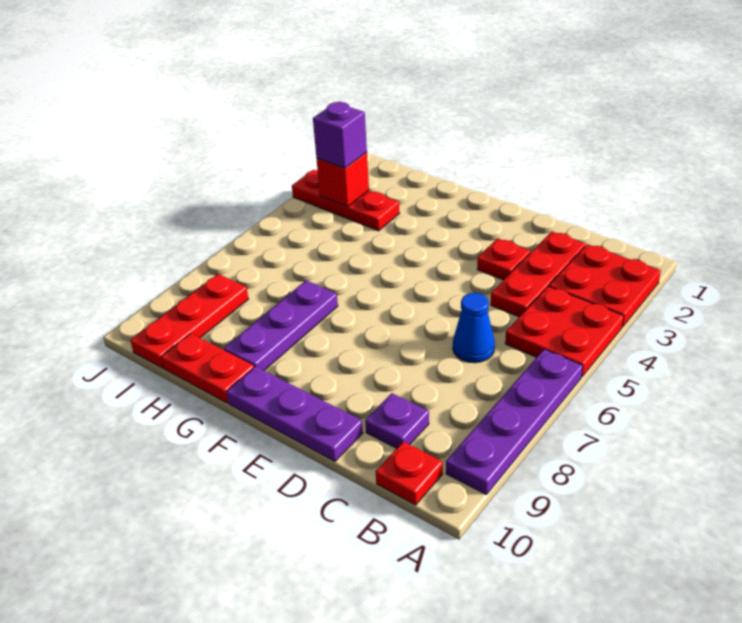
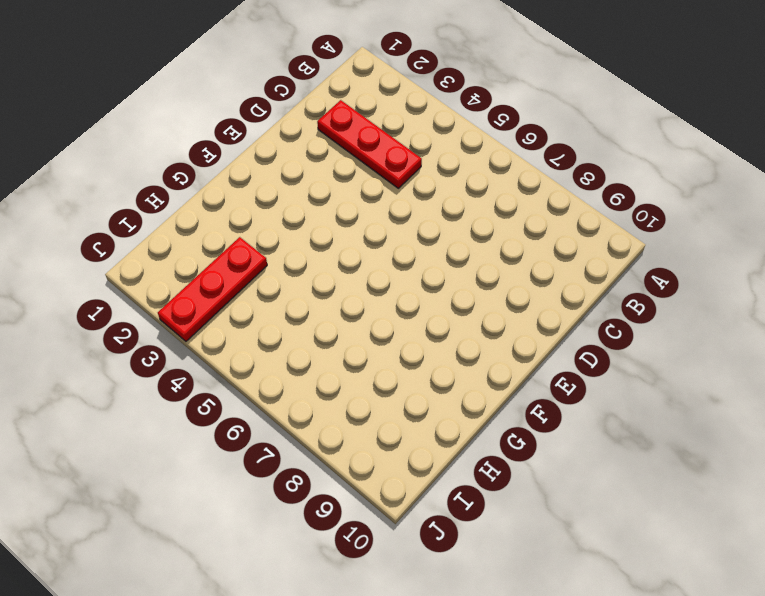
none -> red plate A2:B3 level 1
none -> red plate A4:B5 level 1
none -> purple plate A6:A9 level 1

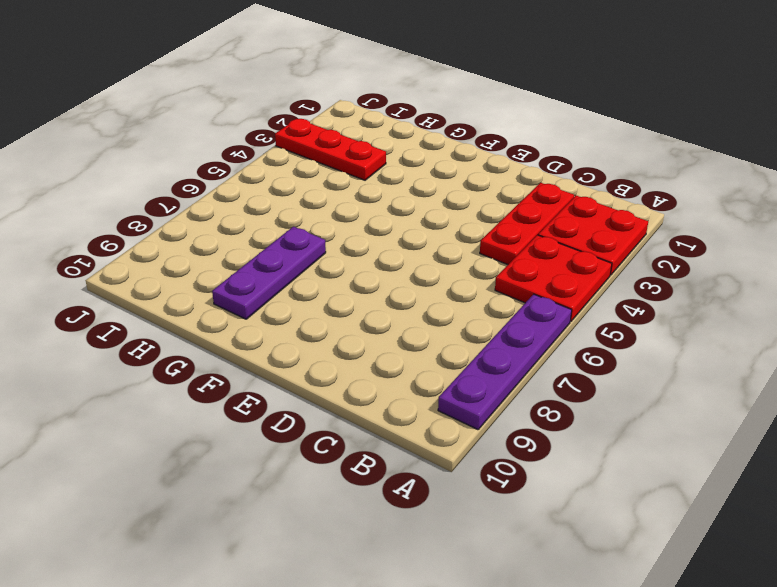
none -> red plate B10 level 1
none -> blue cone C6 level 1
none -> purple plate C9 level 1

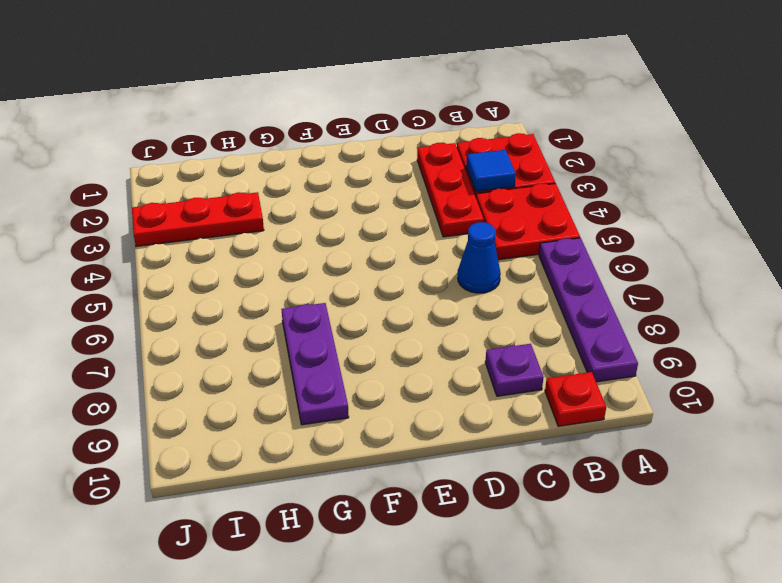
blue tile B3 level 2 -> none
none -> red plate D3 level 1
none -> purple plate D10:F10 level 1
none -> red plate G10:H10 level 1

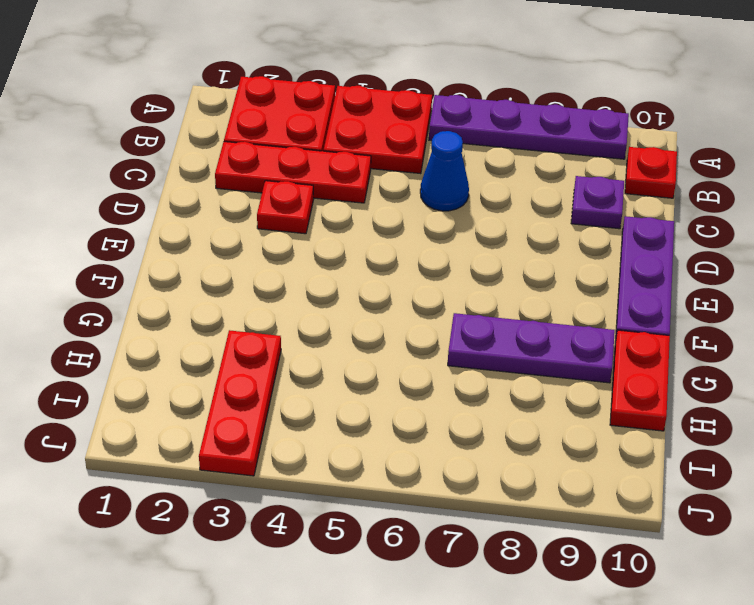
none -> red plate I8:I10 level 1
none -> red brick I3 level 2
none -> purple brick I3 level 3

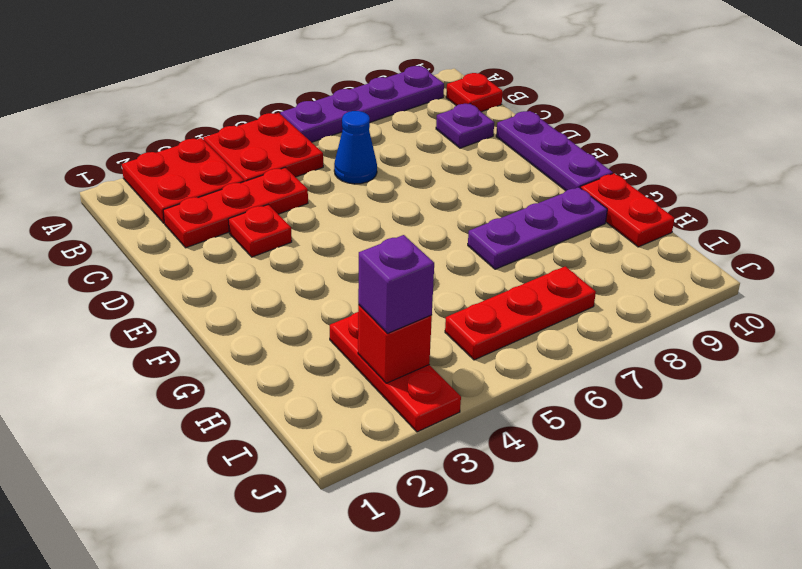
red plate I5:I7 level 1 -> red plate I8:I10 level 1

